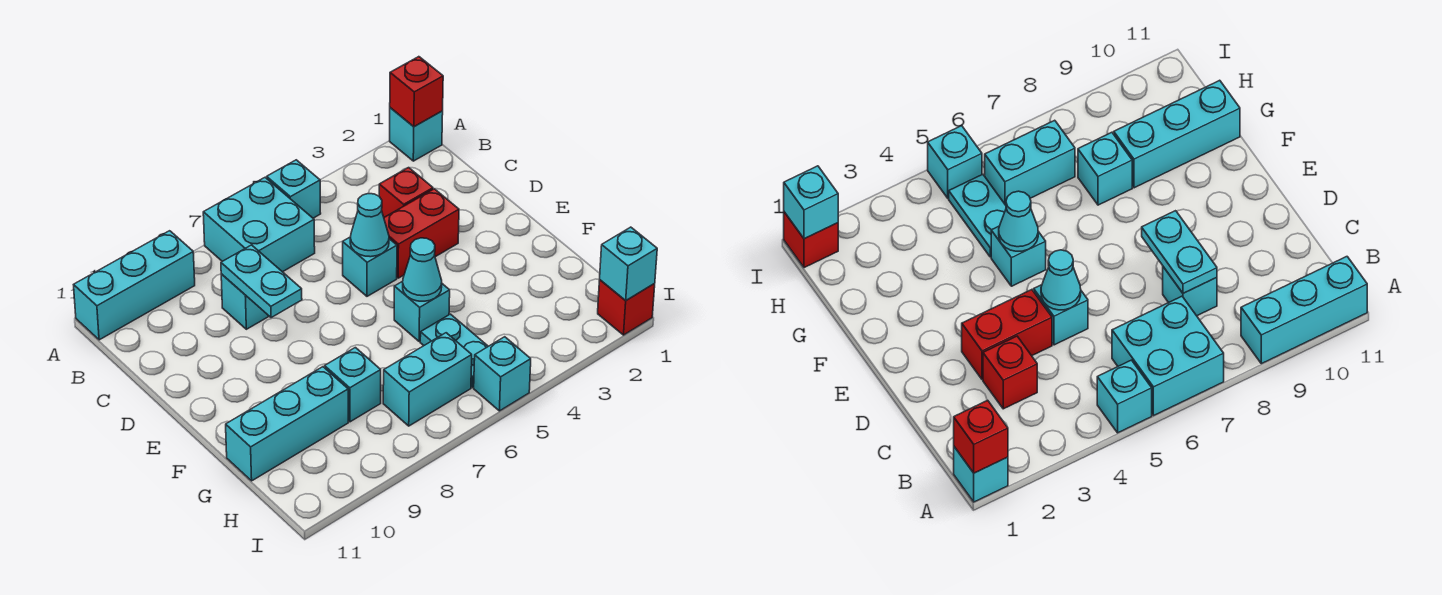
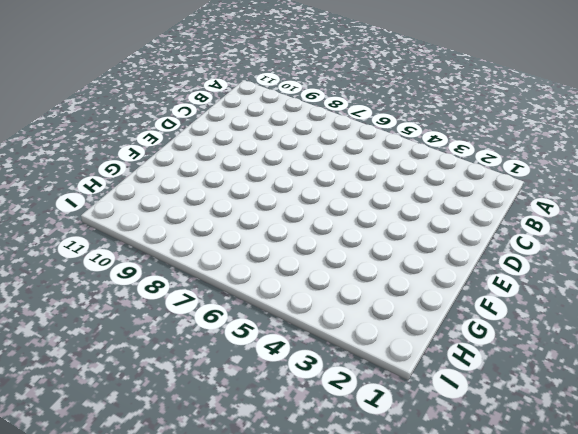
none -> cyan brick A1 level 1
none -> cyan brick A5 level 1
none -> cyan brick A6:B7 level 1

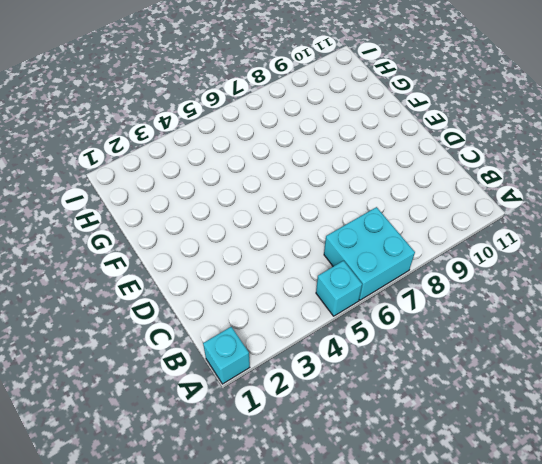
none -> cyan brick A9:A11 level 1
none -> red brick C3 level 1
none -> cyan brick C8 level 1

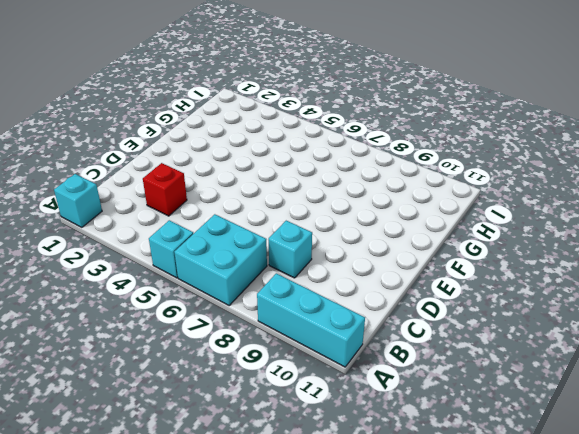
none -> red brick D3:D4 level 1
none -> cyan brick D5 level 1
none -> cyan brick F5 level 1

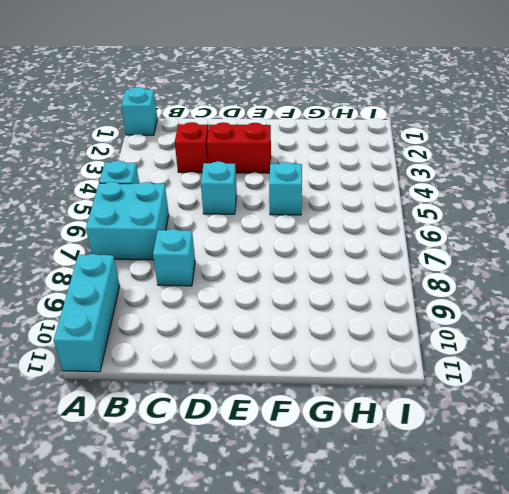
red brick D3:E3 level 1 -> red brick D3:D4 level 1
none -> cyan plate G5:H5 level 1
none -> cyan brick G8 level 1
none -> cyan brick G9:G11 level 1

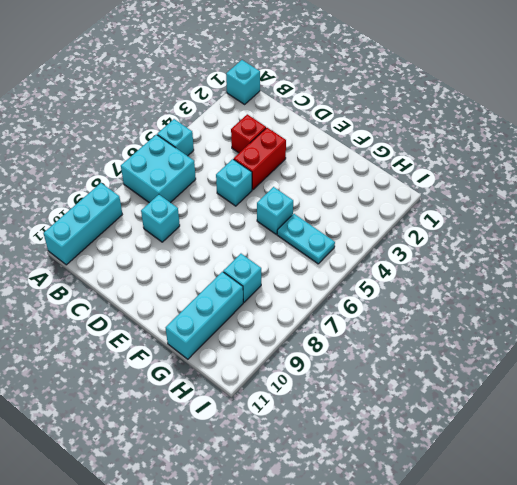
none -> cyan brick H6:H7 level 1
none -> red brick I1 level 1
none -> cyan brick I5 level 1

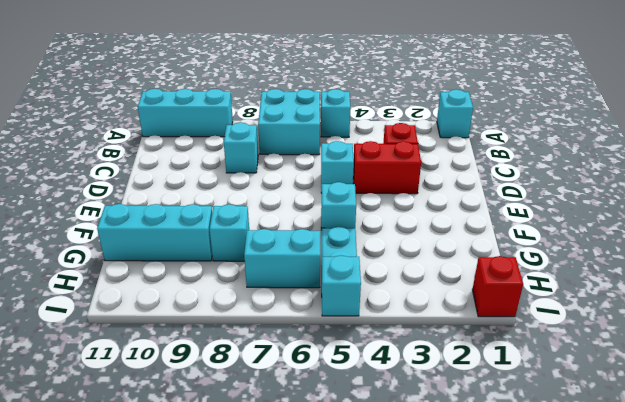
none -> red brick A1 level 2
none -> cyan plate C8:D8 level 2
none -> cyan cone D5 level 2

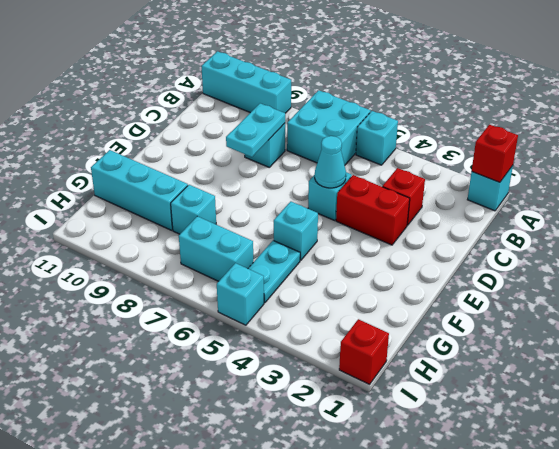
none -> cyan cone F5 level 2
none -> cyan brick I1 level 2

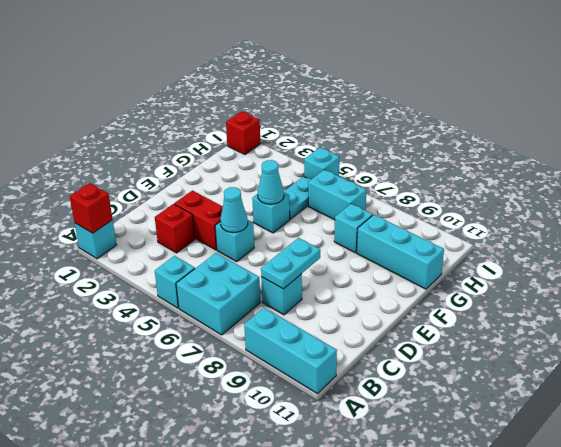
none -> cyan brick I1 level 2

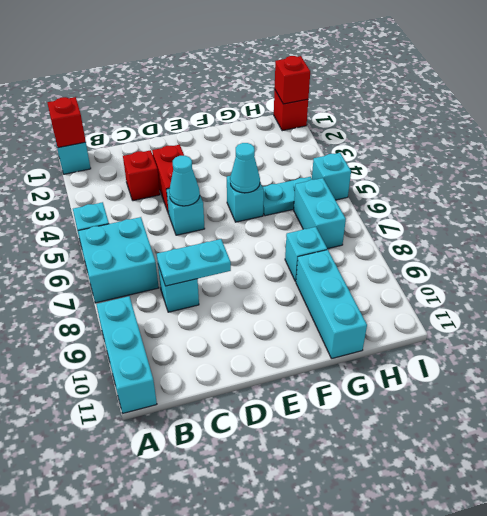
red brick I1 level 2 -> cyan brick I1 level 2

